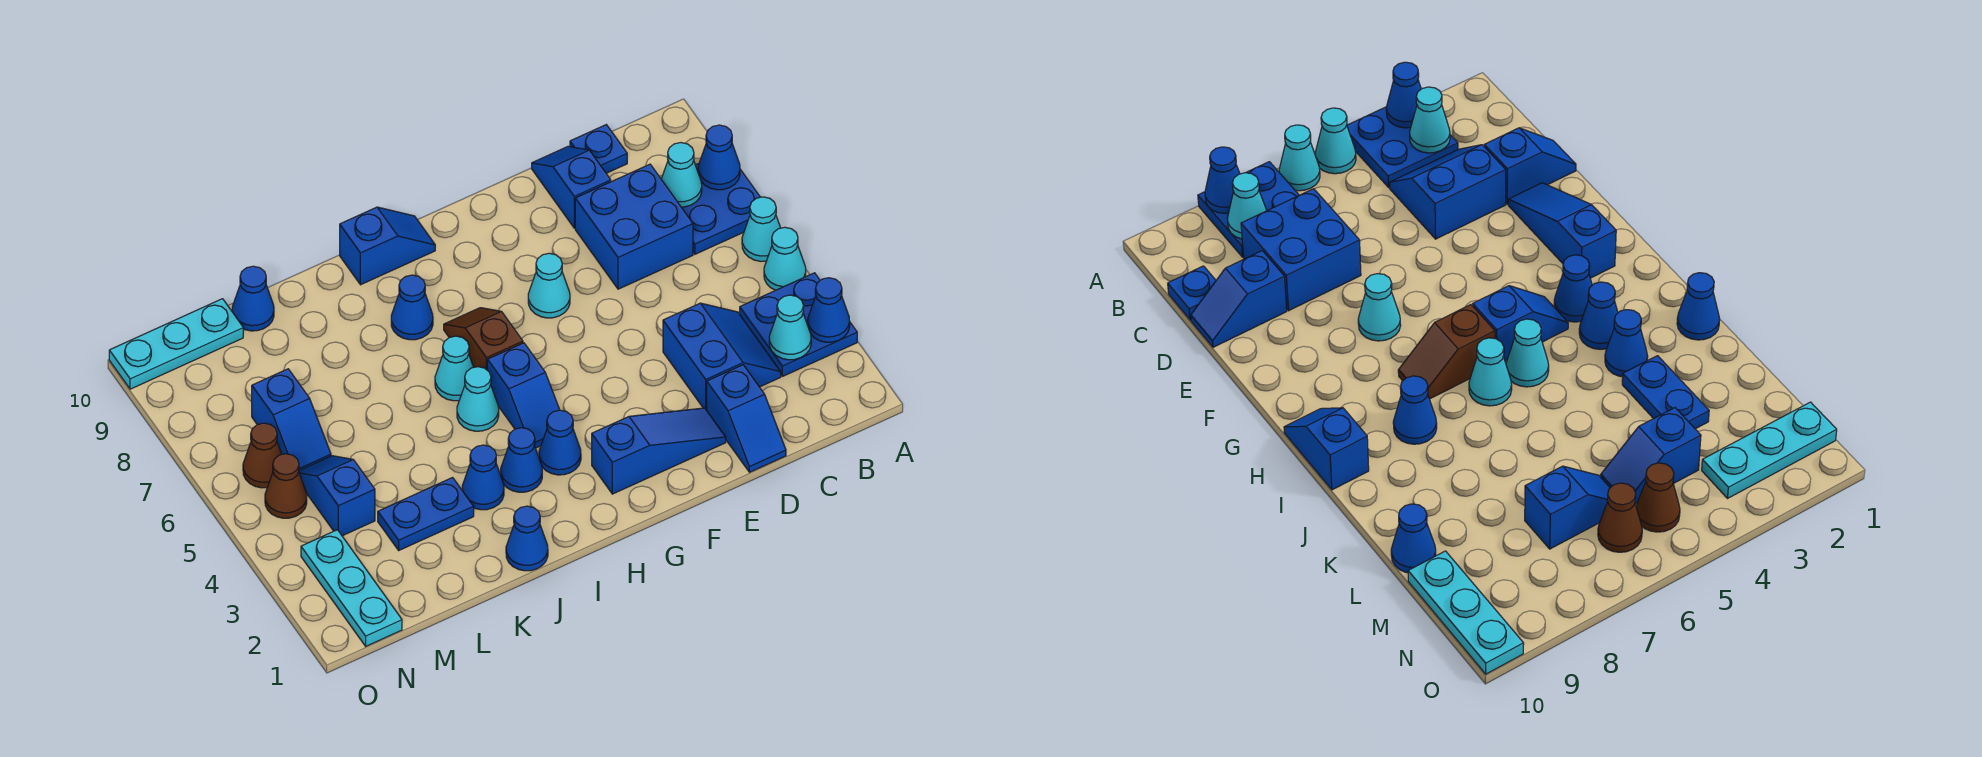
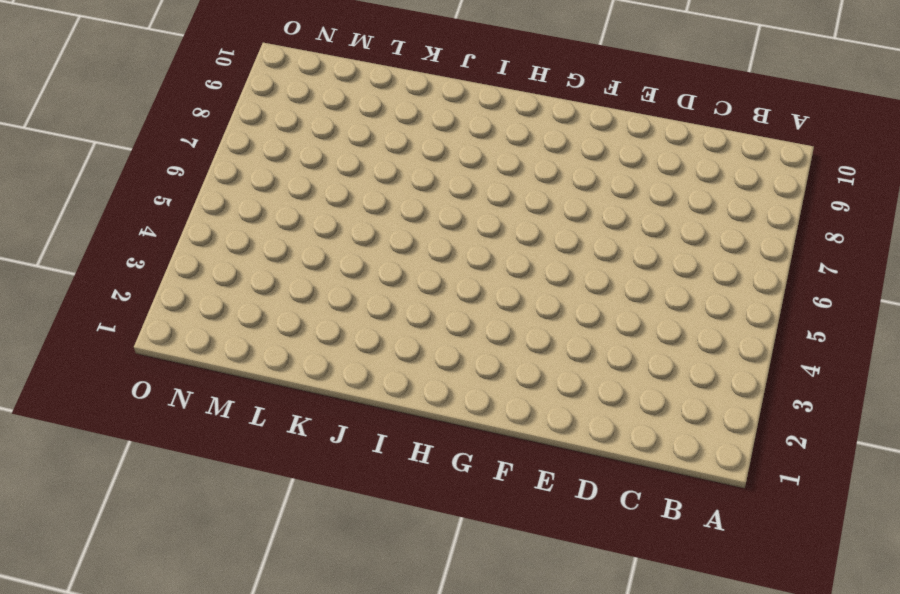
none -> blue plate A3:B4 level 1
none -> cyan cone A5 level 1
none -> cyan cone A6 level 1
none -> blue plate A7:B8 level 1

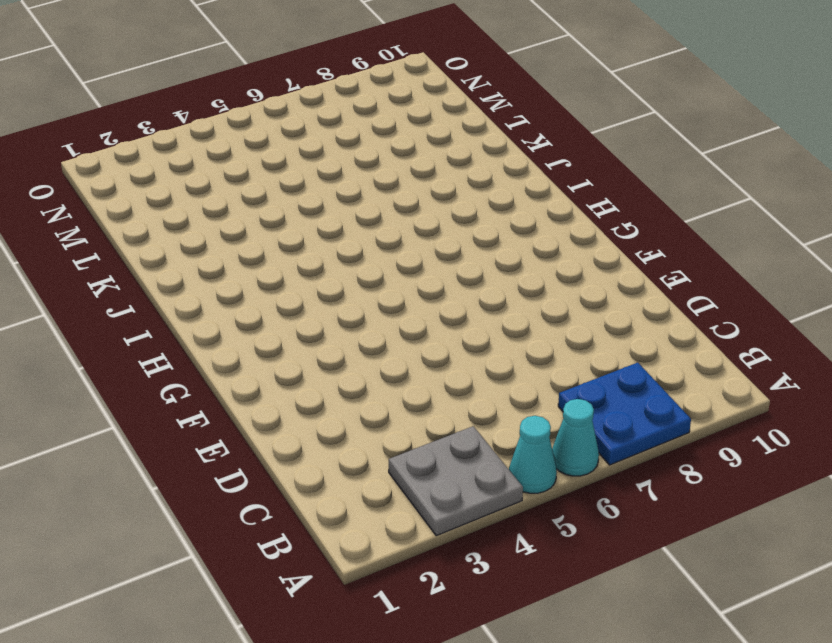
grey plate A3:B4 level 1 -> blue plate A3:B4 level 1
none -> blue slope C3:D4 level 1 top D
none -> blue brick C7:D8 level 1
none -> blue plate C10 level 1
none -> blue slope D1:D2 level 1 top 2

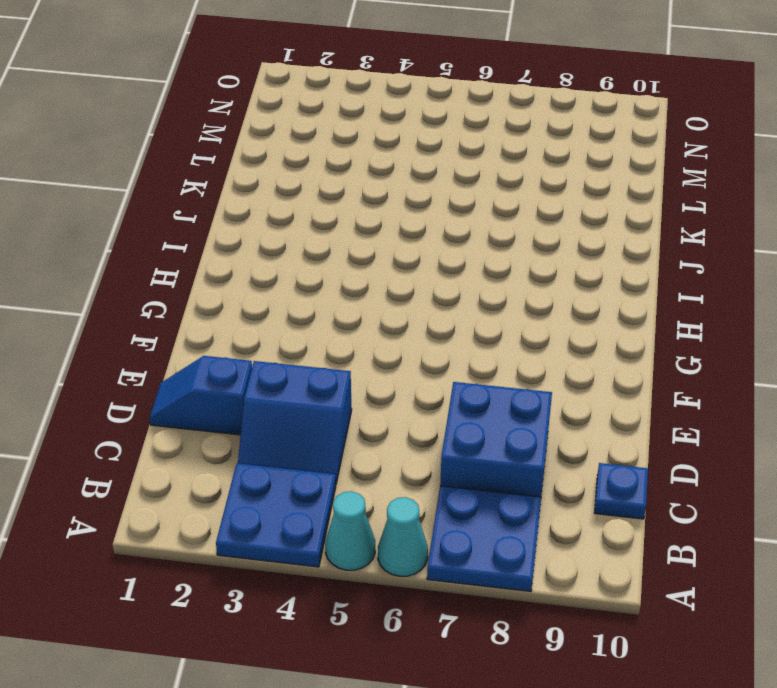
none -> blue slope D9:D10 level 1 top 9
none -> blue slope E2:G2 level 1 top G
none -> cyan cone F7 level 1
none -> blue cone H3 level 1

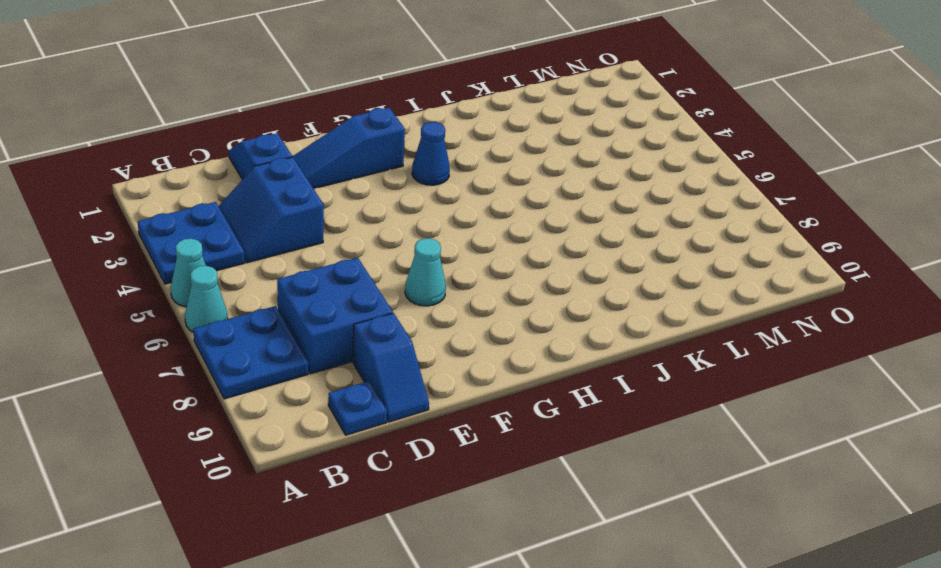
none -> blue slope H4:H5 level 1 top 5
none -> brown slope H6:H7 level 1 top 6
none -> blue slope H10:I10 level 1 top I
none -> blue cone I3 level 1

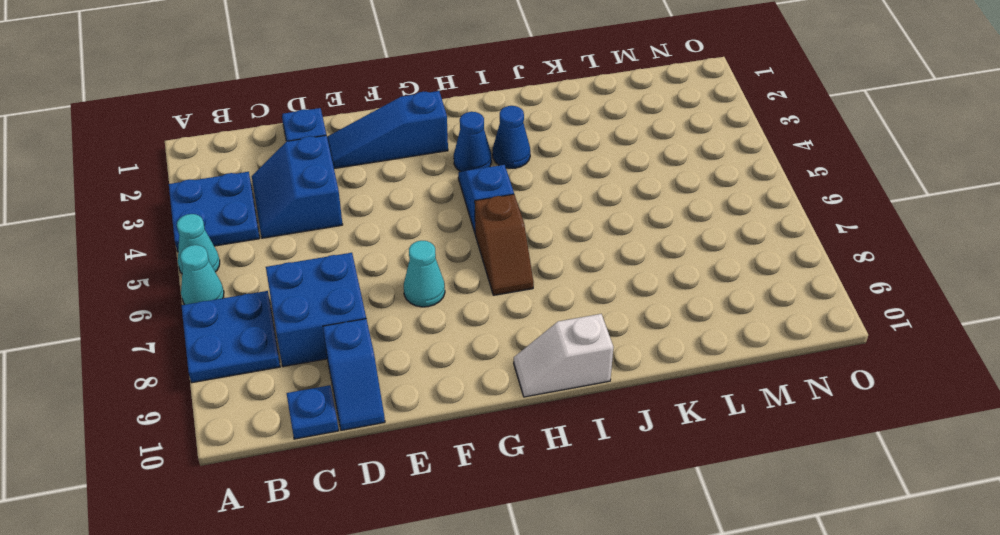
white slope H10:I10 level 1 top I -> blue slope H10:I10 level 1 top I
none -> cyan cone I5 level 1
none -> cyan cone I6 level 1
none -> blue cone I8 level 1
none -> blue cone J1 level 1

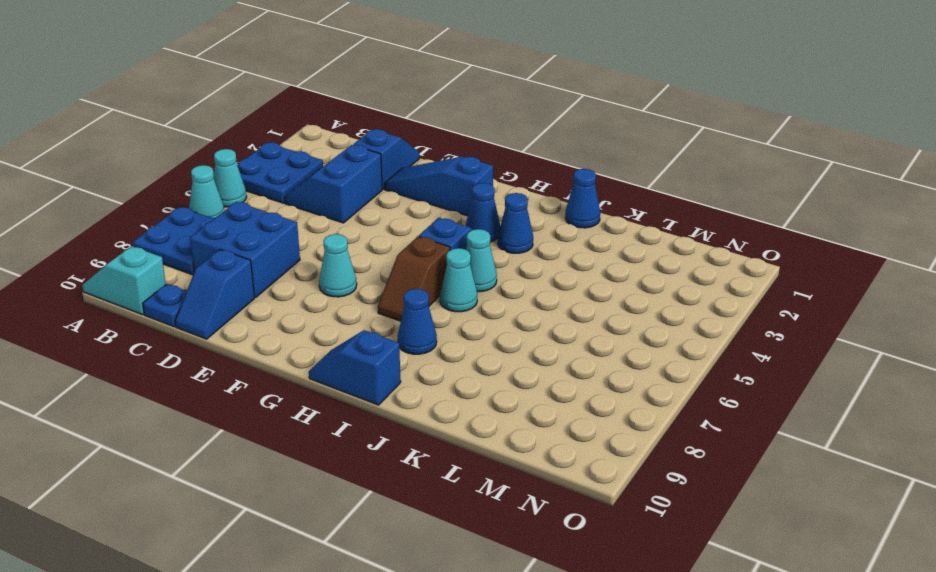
cyan slope A10:B10 level 1 top B -> none
none -> blue cone J3 level 1
none -> blue plate K3:L3 level 1
none -> blue cone L10 level 1
none -> blue slope M4:M5 level 1 top 4

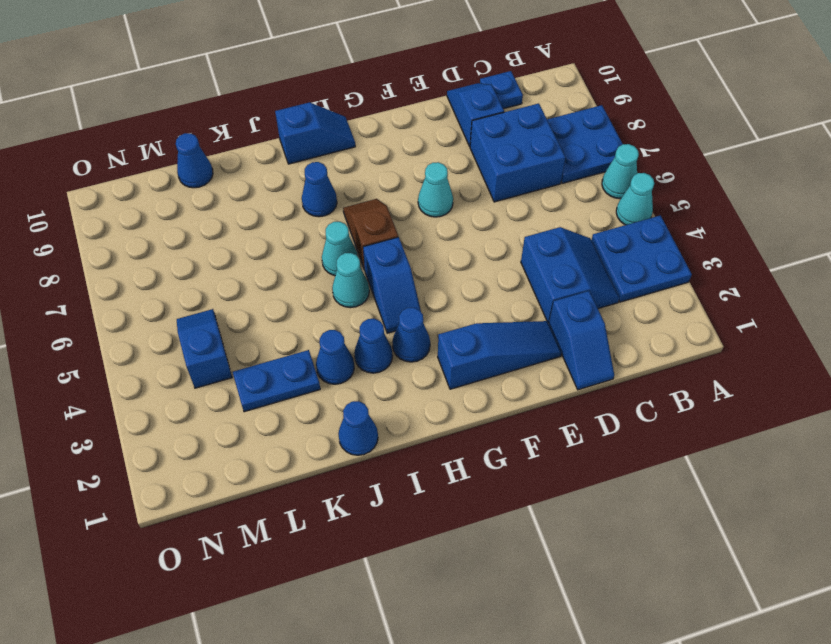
none -> blue slope M6:M7 level 1 top 7
none -> cyan plate M10:O10 level 1
none -> cyan plate N1:N3 level 1
none -> brown cone N5 level 1

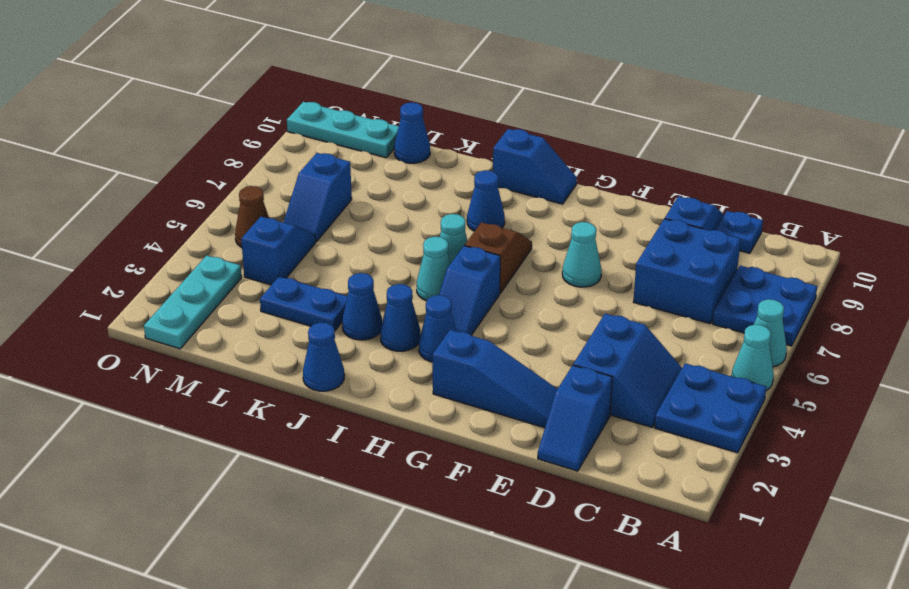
none -> brown cone N6 level 1
none -> blue cone A3 level 2
none -> blue cone A8 level 2
none -> cyan cone B3 level 2

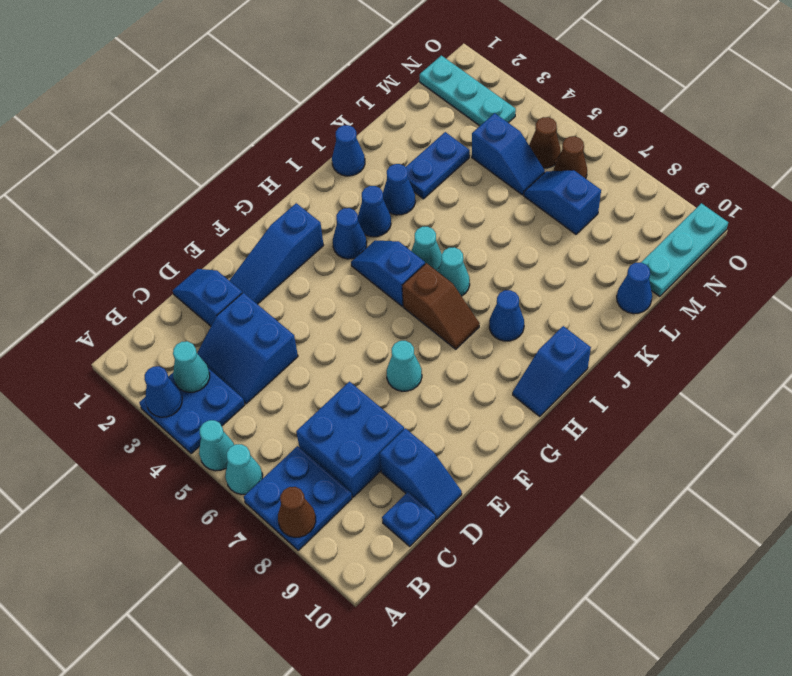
brown cone A8 level 2 -> blue cone A8 level 2
none -> cyan cone B8 level 2

